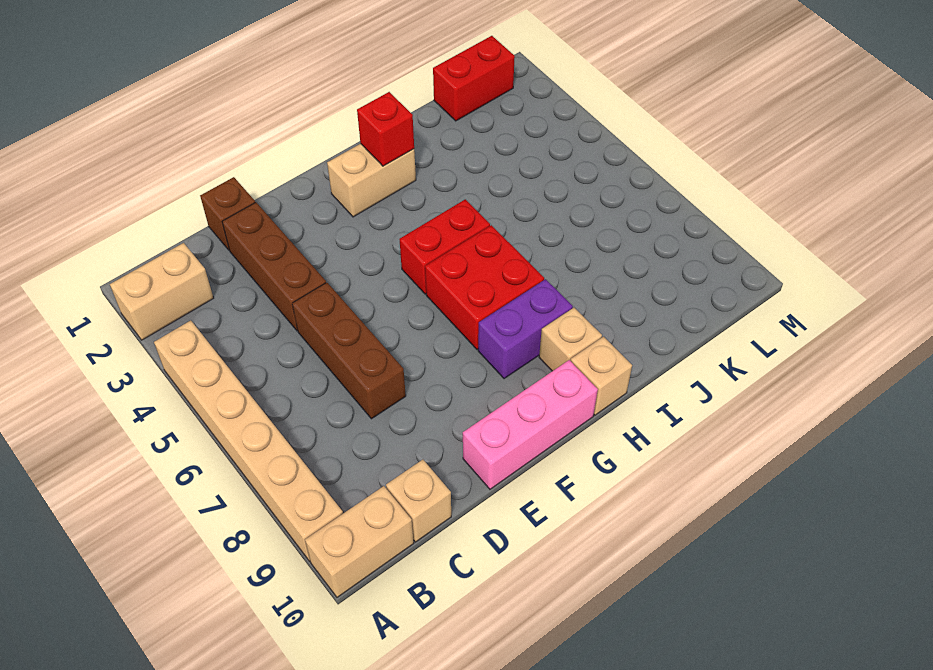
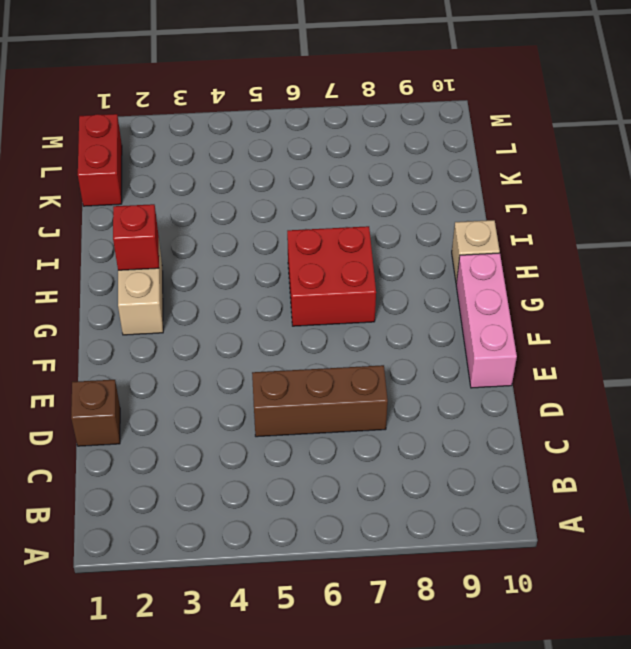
none -> tan brick A2:B2 level 1
none -> tan brick A4:A9 level 1
none -> tan brick A10:B10 level 1

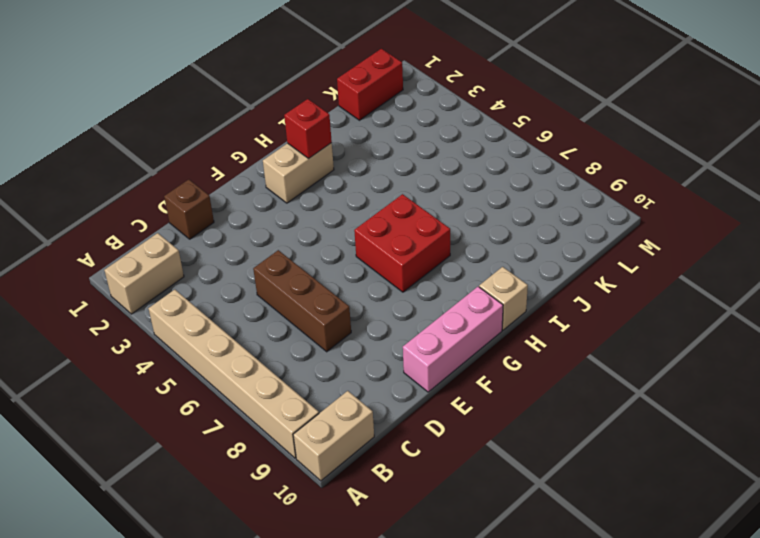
none -> tan brick C10 level 1
none -> brown brick D2:D4 level 1
none -> red brick G5:H5 level 1

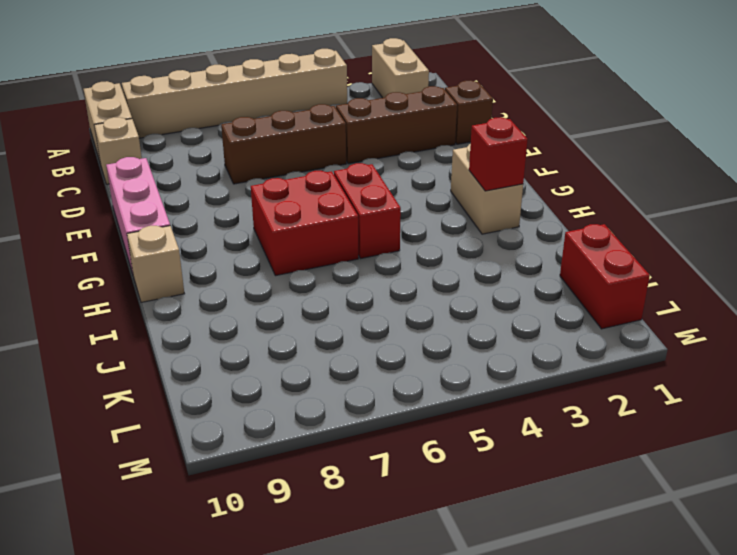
none -> purple brick G8:H8 level 1
none -> tan brick H9 level 1

